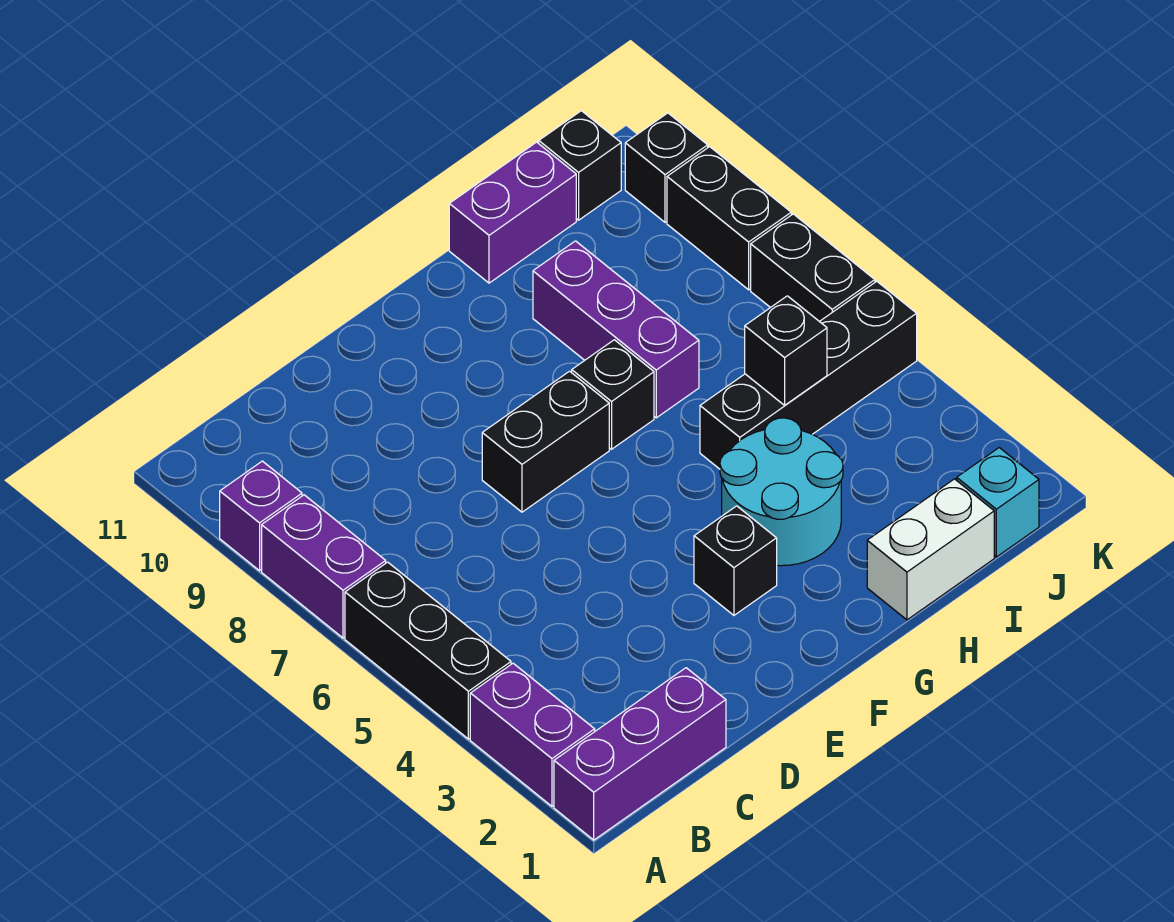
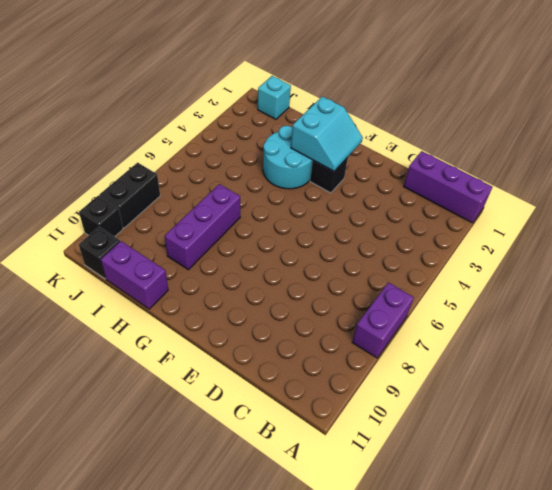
cyan slope F2:G3 level 2 top G -> none
none -> purple brick A2:A3 level 1
none -> black brick A4:A6 level 1
none -> purple brick A9 level 1

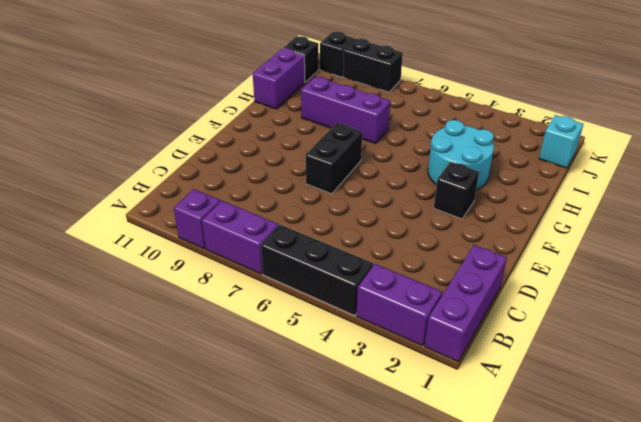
none -> black brick G7 level 1
none -> white brick H1:I1 level 1
none -> black brick H5:K5 level 1

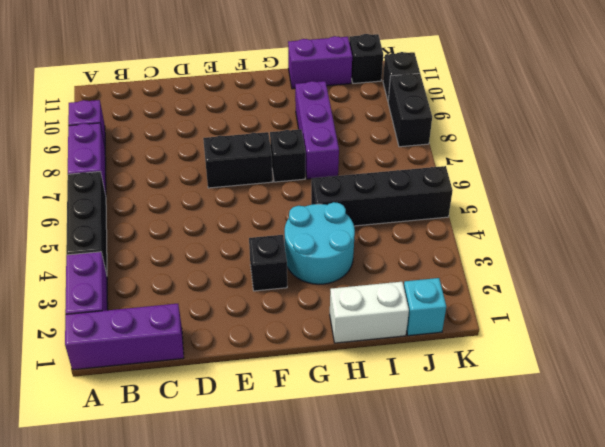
none -> black brick K6:K7 level 1
none -> black brick I5 level 2

